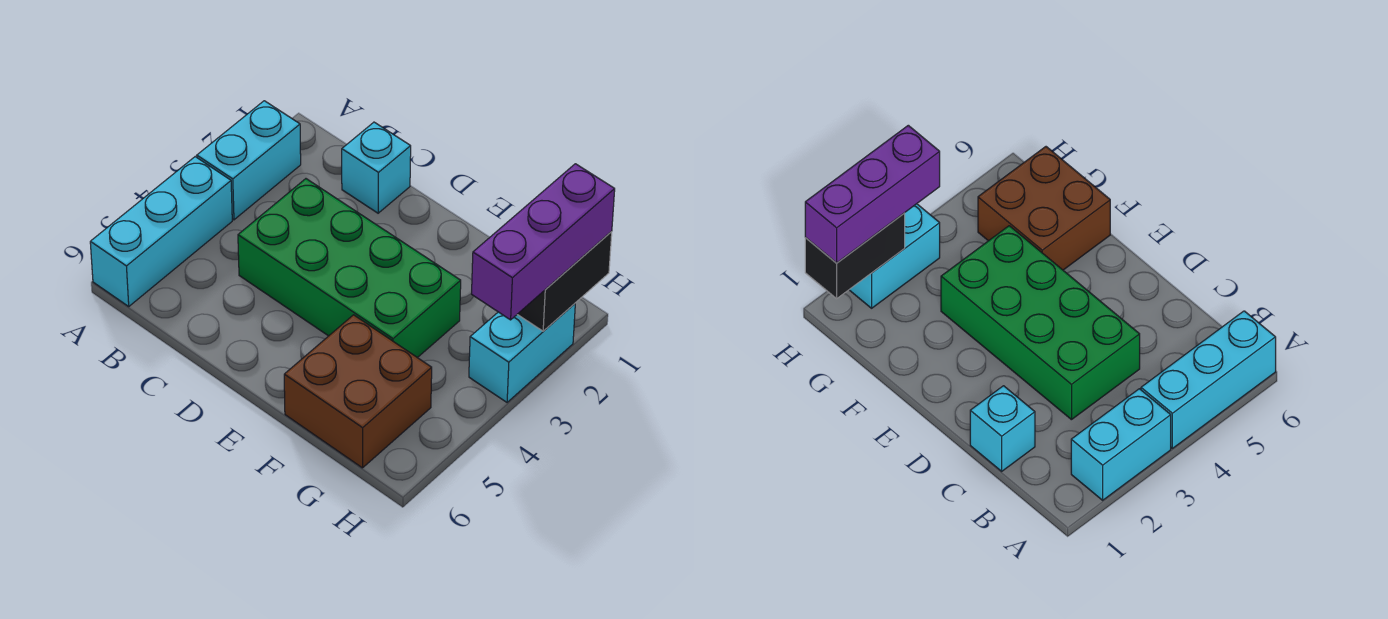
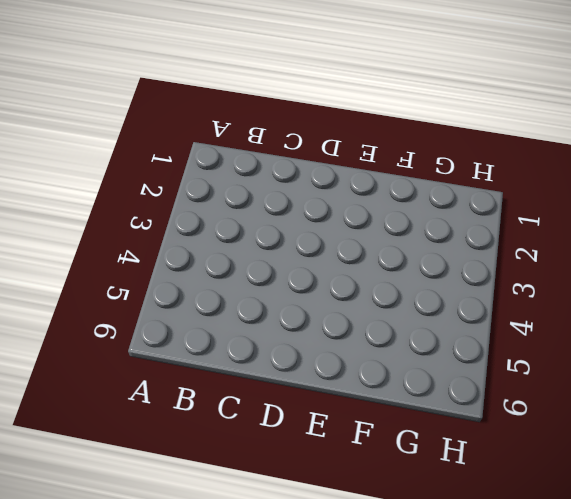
none -> cyan brick A2:A3 level 1
none -> cyan brick A4:A6 level 1

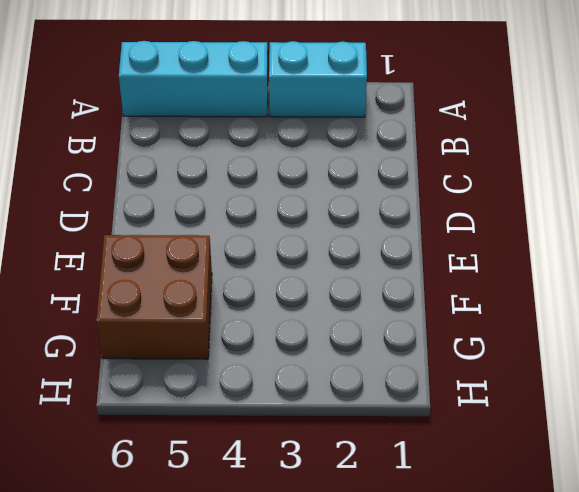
none -> cyan brick C1 level 1
none -> green brick C3:F4 level 1

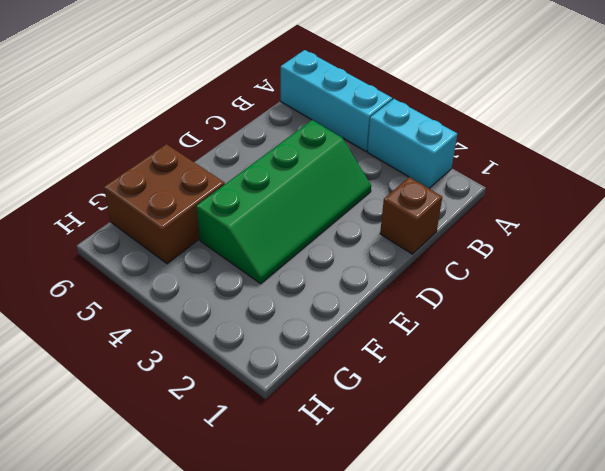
brown brick C1 level 1 -> cyan brick C1 level 1
green slope C3:F4 level 1 top 4 -> green brick C3:F4 level 1
none -> cyan brick H2:H3 level 1
none -> black brick H1:H2 level 2

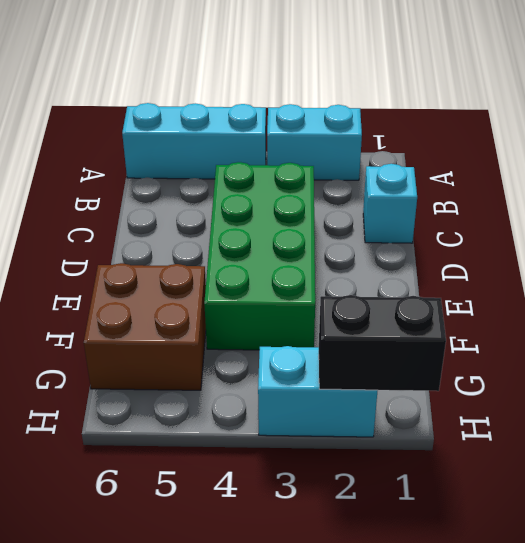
none -> purple brick H1:H3 level 3

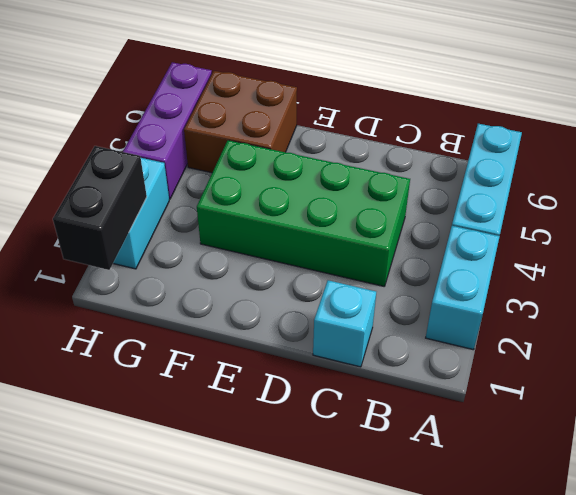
purple brick H4:H6 level 1 -> purple brick H1:H3 level 3

